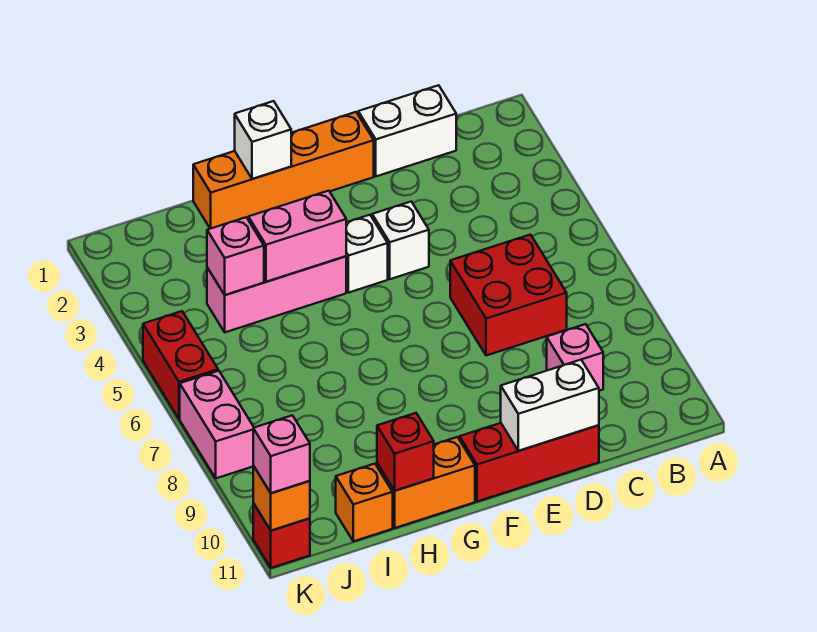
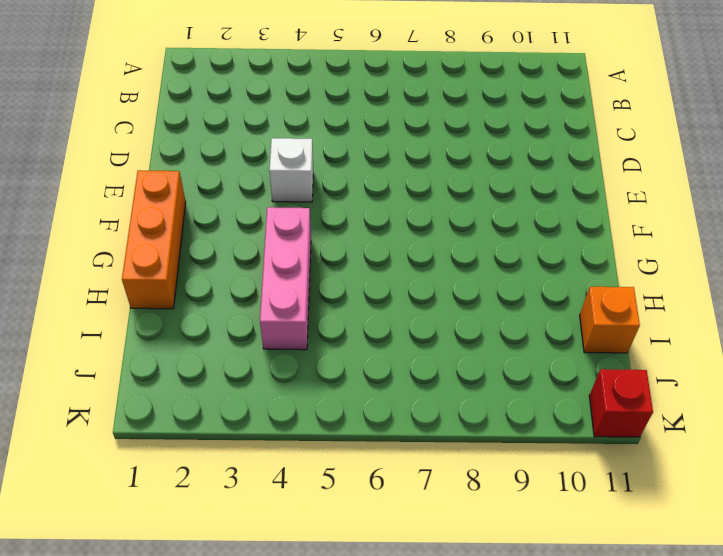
orange brick F1:H1 level 1 -> orange brick E1:H1 level 1
none -> white brick C1:D1 level 1
none -> red brick C6:D7 level 1
none -> pink brick C9 level 1

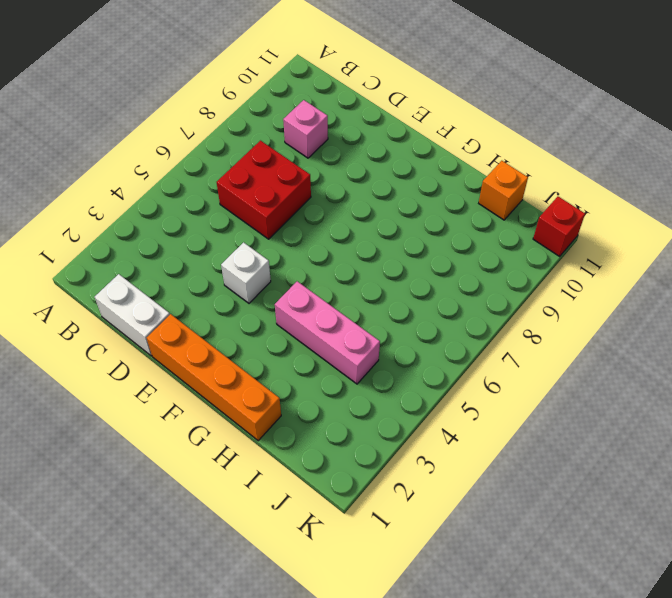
none -> red brick D11:F11 level 1
none -> white brick F4 level 1
none -> orange brick G11:H11 level 1

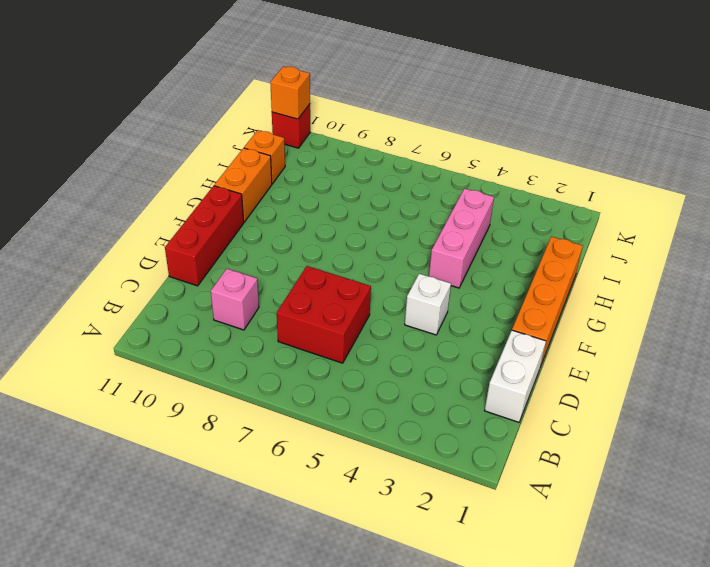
none -> white brick F4 level 1
none -> red brick K5:K6 level 1
none -> pink brick K7:K8 level 1

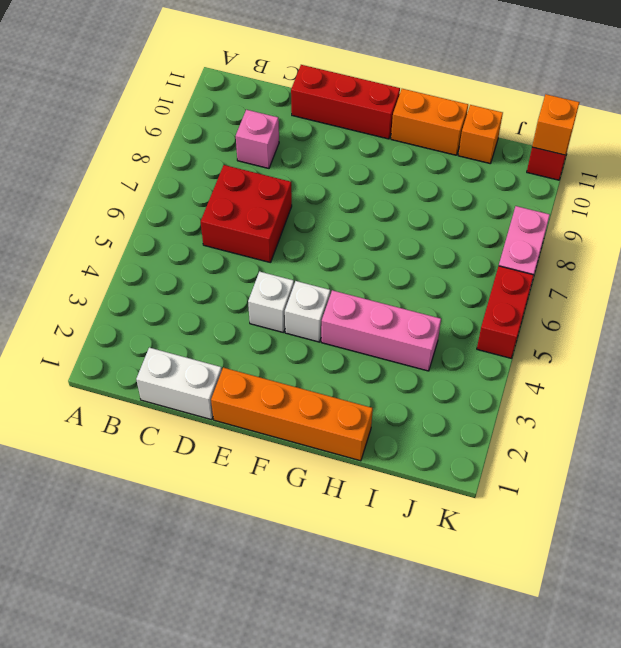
none -> white brick D11:E11 level 2
none -> white brick G1 level 2
none -> pink brick G4:H4 level 2

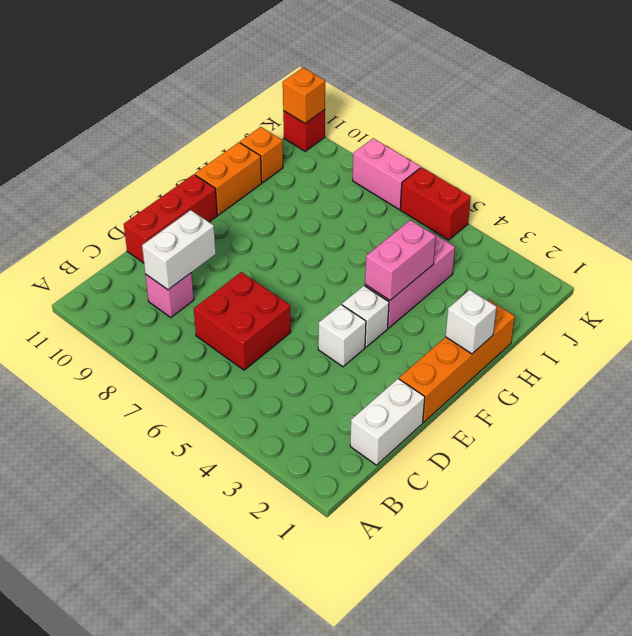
white brick C9:D9 level 2 -> white brick D11:E11 level 2
none -> red brick H11 level 2
none -> pink brick I4 level 2
none -> pink brick K11 level 3

